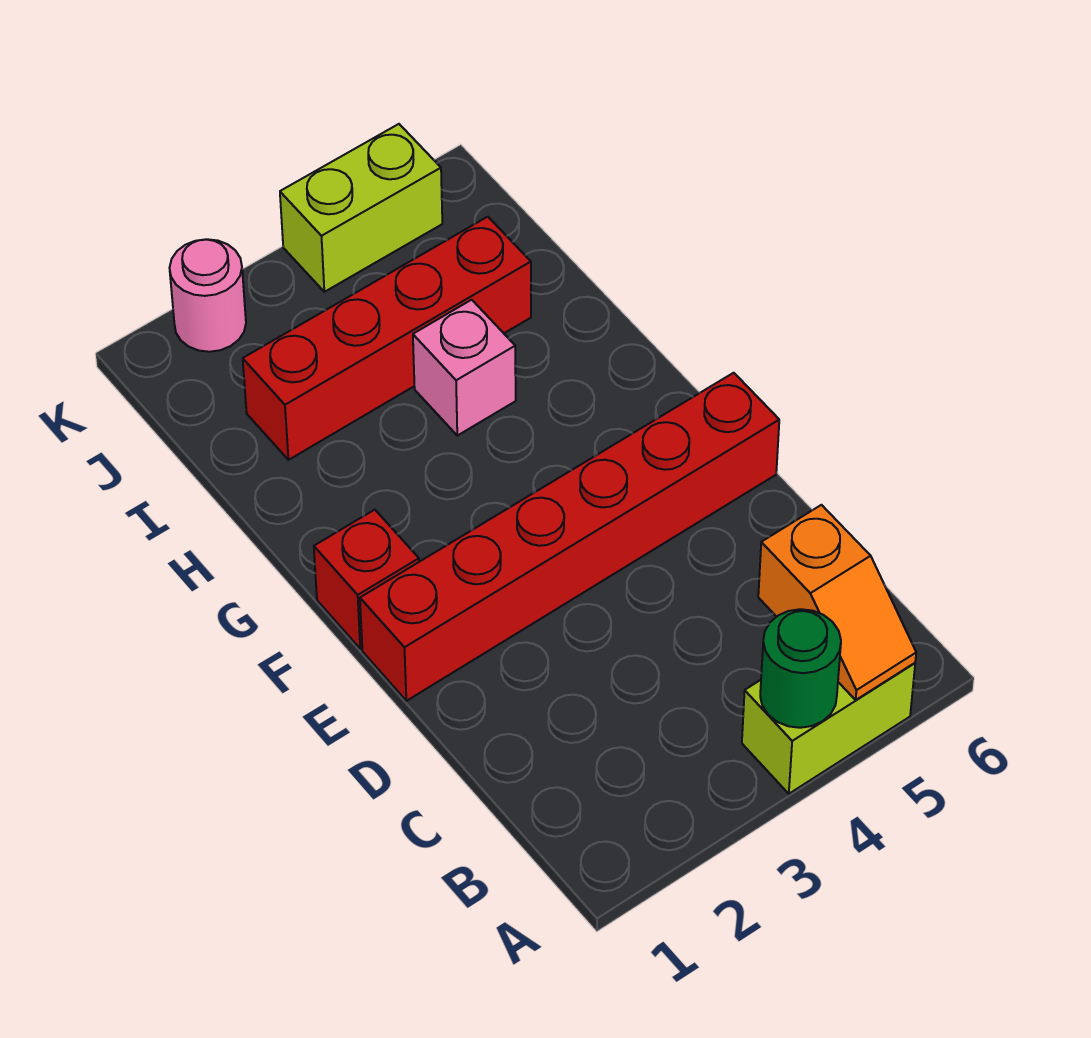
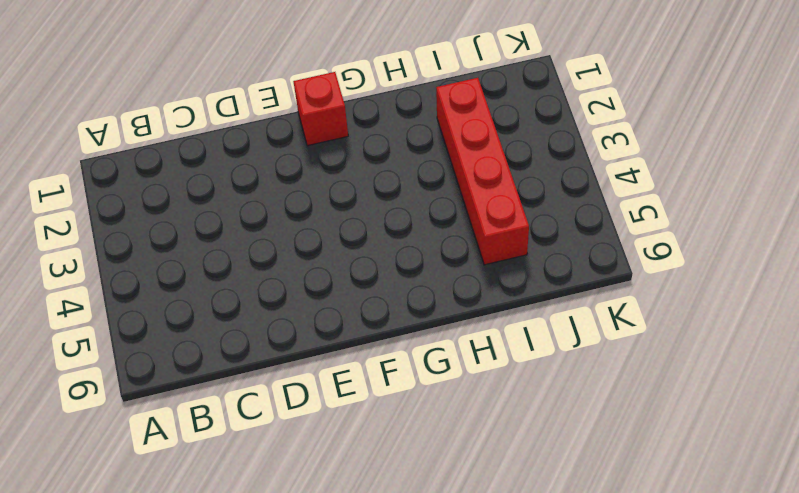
none -> lime brick A4:A5 level 1
none -> red brick E1:E6 level 1

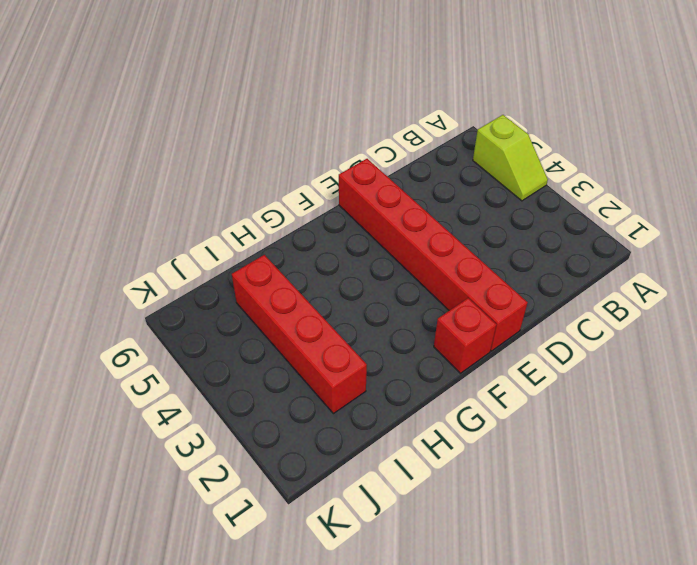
lime slope A4:A5 level 1 top 5 -> lime brick A4:A5 level 1
none -> pink brick H4 level 1
none -> pink round brick K2 level 1

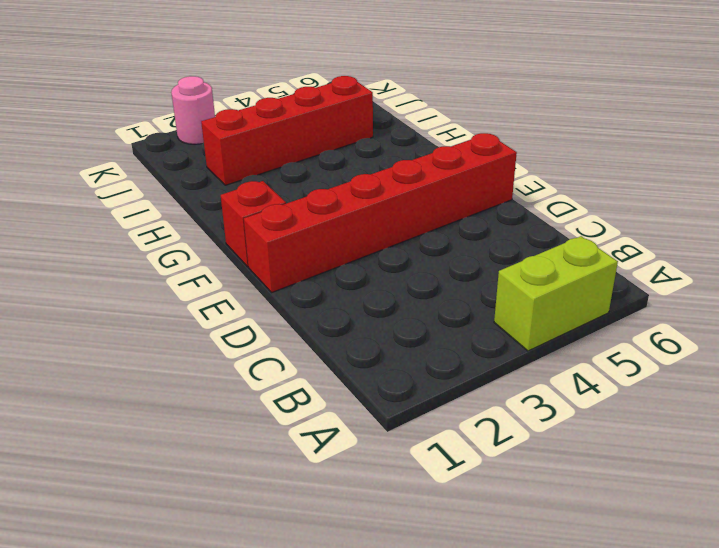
none -> pink brick H4 level 1
none -> lime brick K4:K5 level 1

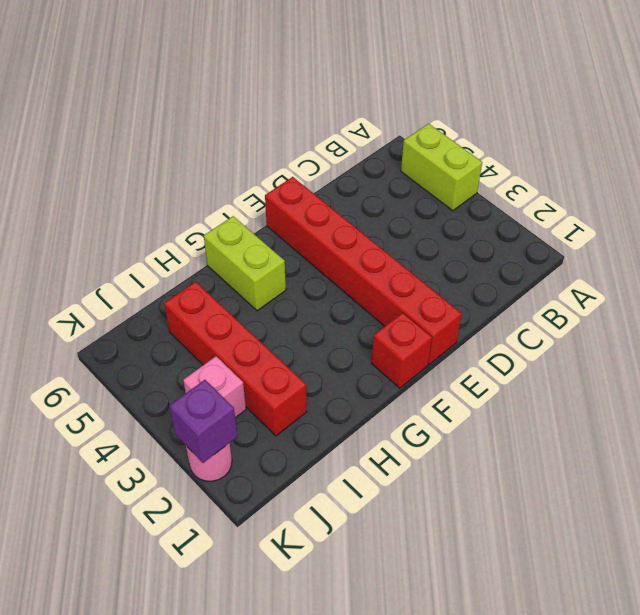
lime brick G5:G6 level 1 -> lime brick K4:K5 level 1
pink brick J3 level 1 -> pink brick H4 level 1
purple brick K2 level 2 -> none
none -> green round brick A4 level 2
none -> orange slope A5:B5 level 2 top B

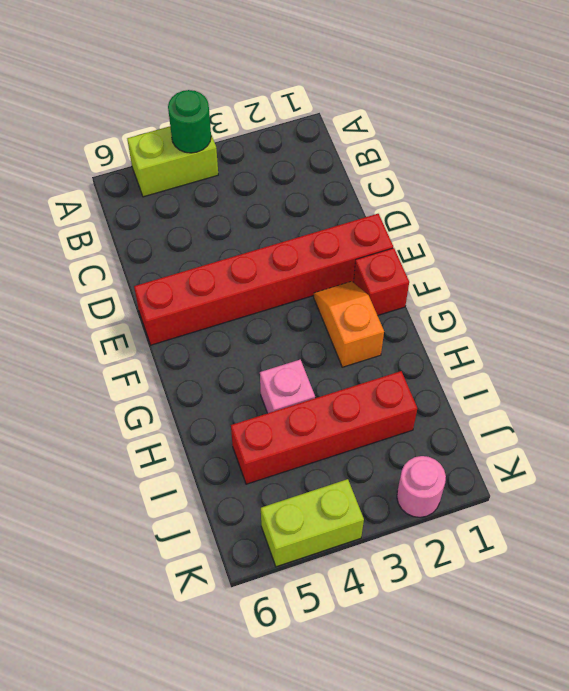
orange slope F2:G2 level 1 top G -> orange slope A5:B5 level 2 top B

